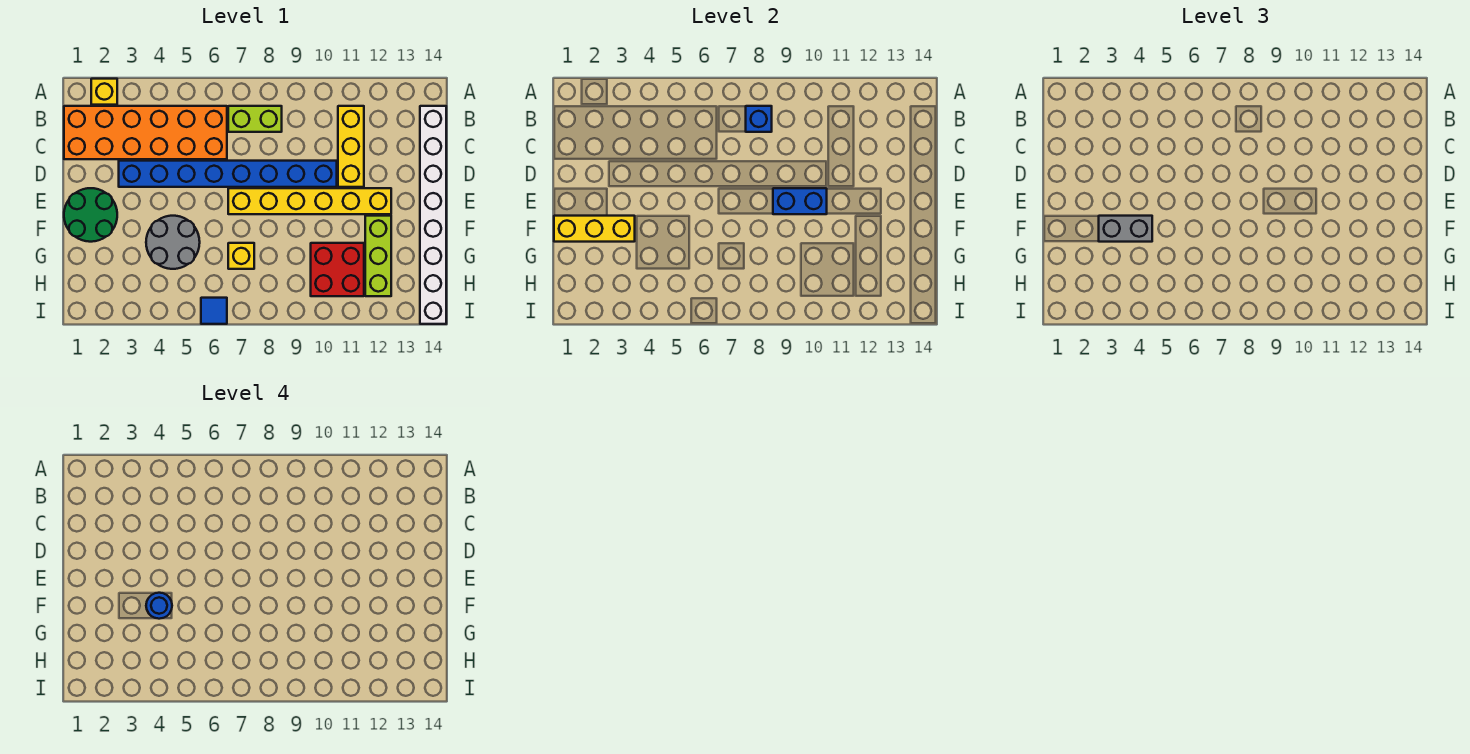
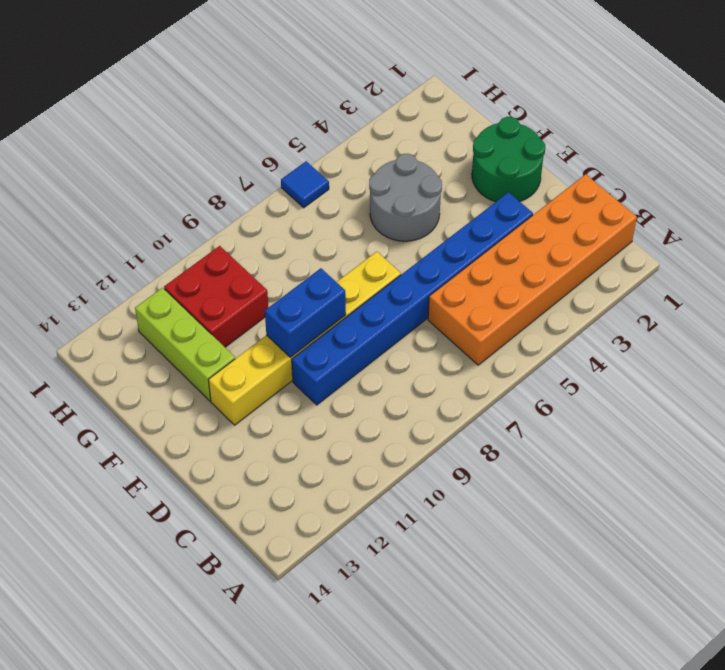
none -> yellow brick A2 level 1
none -> lime brick B7:B8 level 1
none -> yellow brick B11:D11 level 1

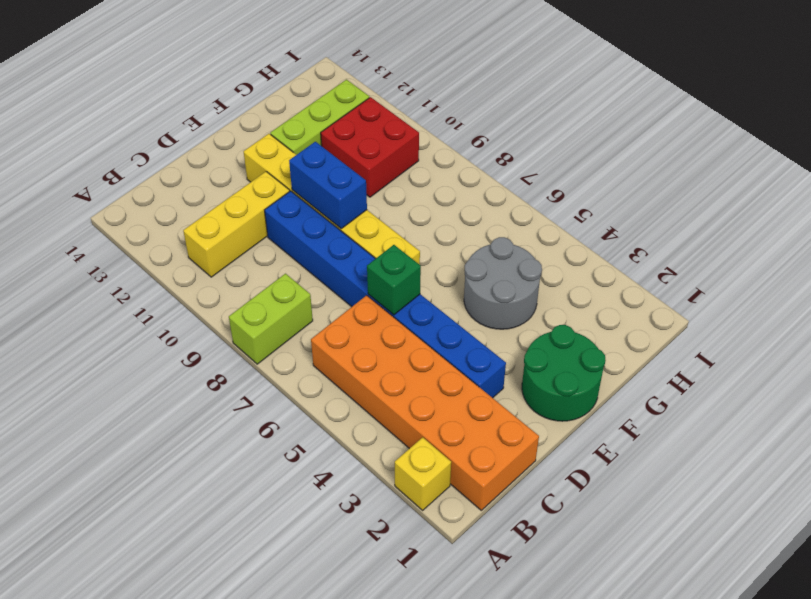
lime brick A8:B8 level 1 -> lime brick B7:B8 level 1
green brick D6 level 2 -> none
none -> white brick B14:I14 level 1
none -> yellow brick G7 level 1
none -> blue tile I6 level 1

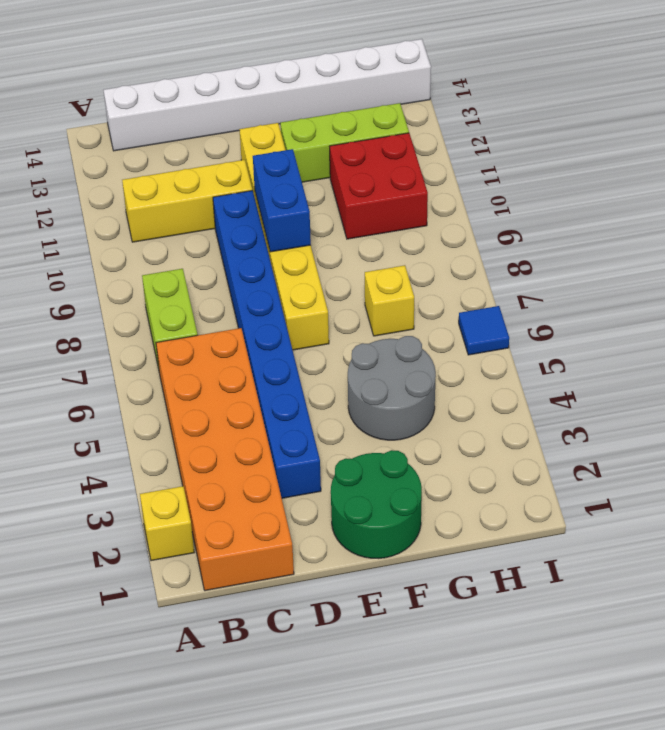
none -> blue brick B8 level 2
none -> yellow brick F1:F3 level 2
none -> grey brick F3:F4 level 3

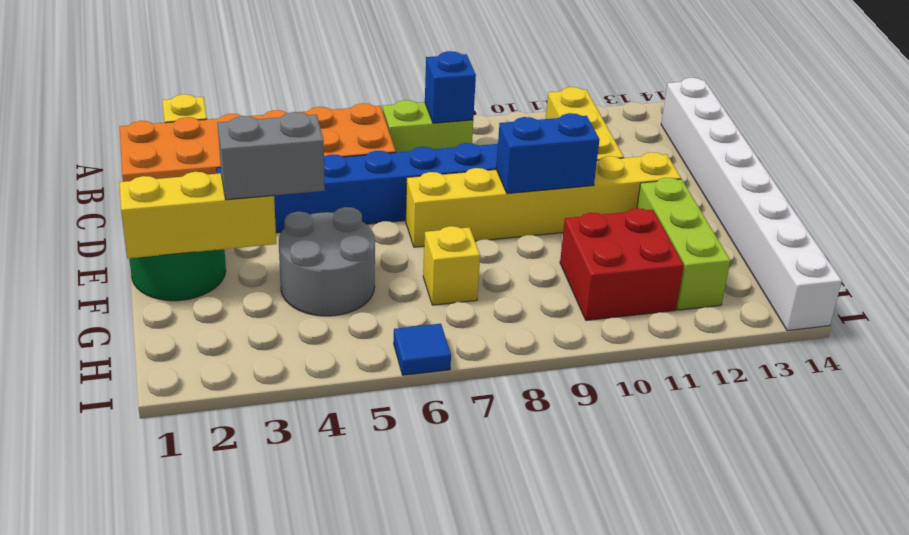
none -> blue round brick F4 level 4

